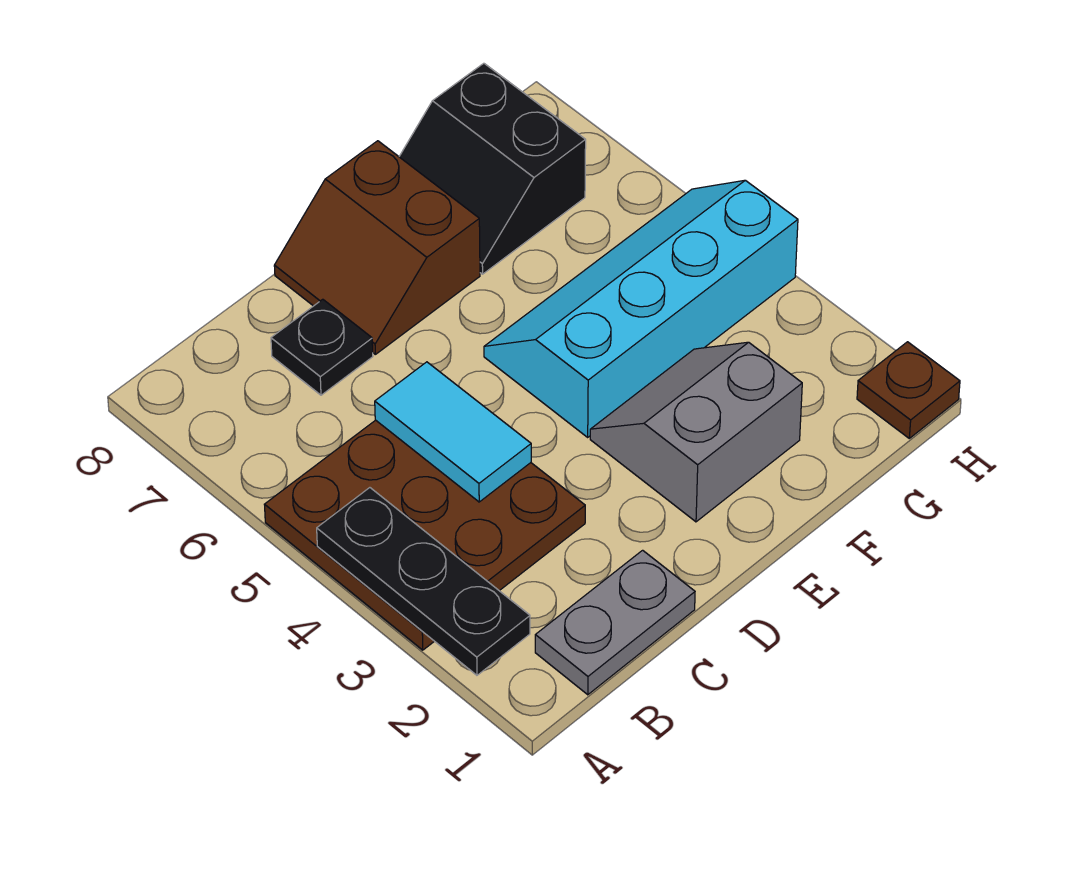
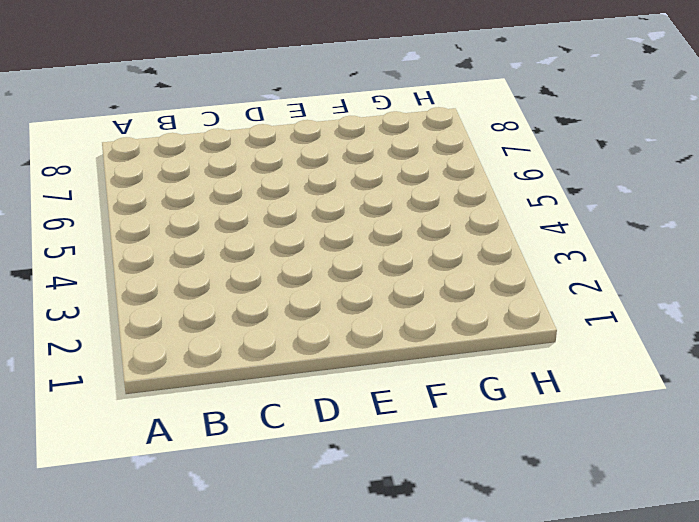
none -> brown plate A3:C5 level 1
none -> grey plate B1:C1 level 1

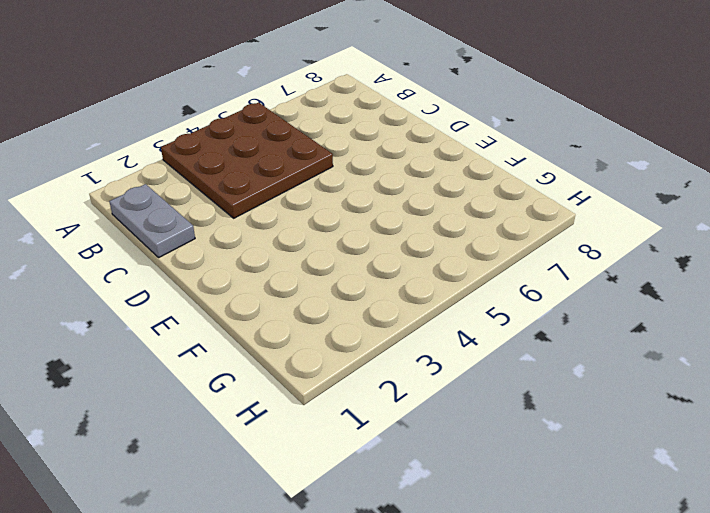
none -> black plate C7 level 1
none -> brown slope D7:E8 level 1 top E

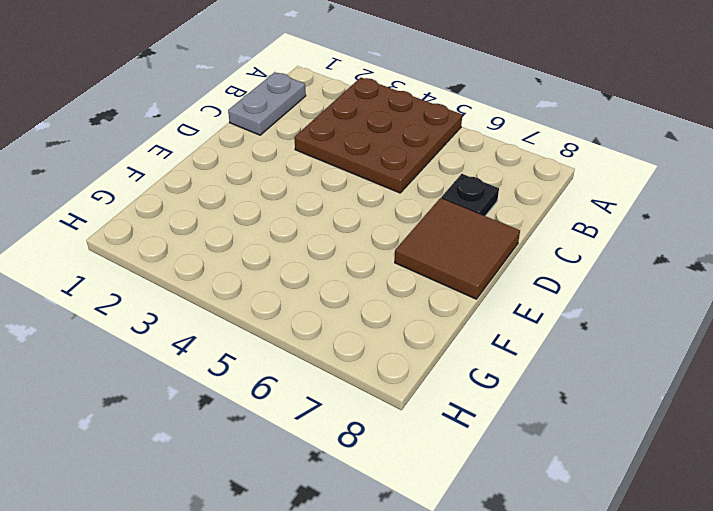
brown tile D7:E8 level 1 -> brown slope D7:E8 level 1 top E
none -> grey slope E2:F3 level 1 top 2
none -> cyan slope E4:H5 level 1 top 4

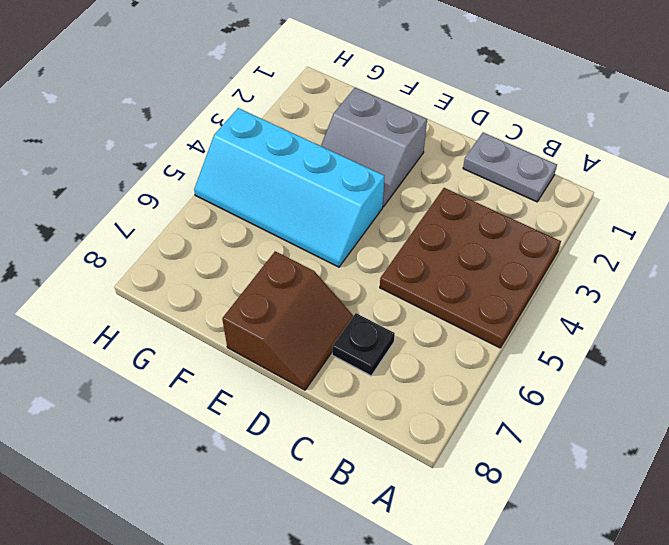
none -> black slope F7:G8 level 1 top G
none -> brown plate H1 level 1

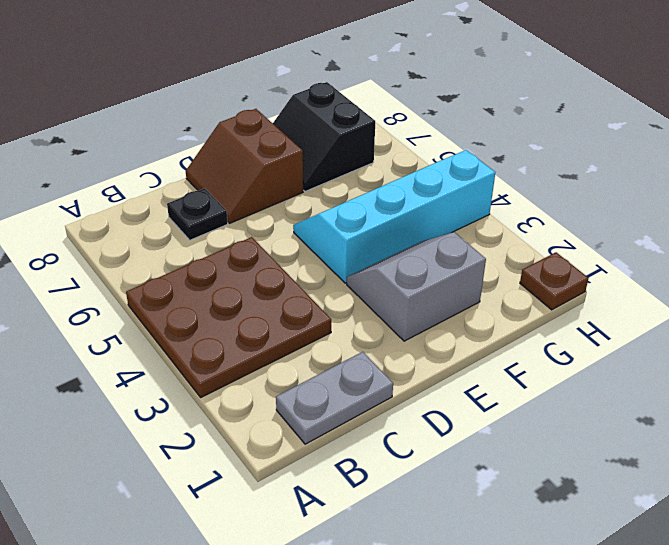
none -> black plate A2:A4 level 2
none -> cyan tile C4:C5 level 2

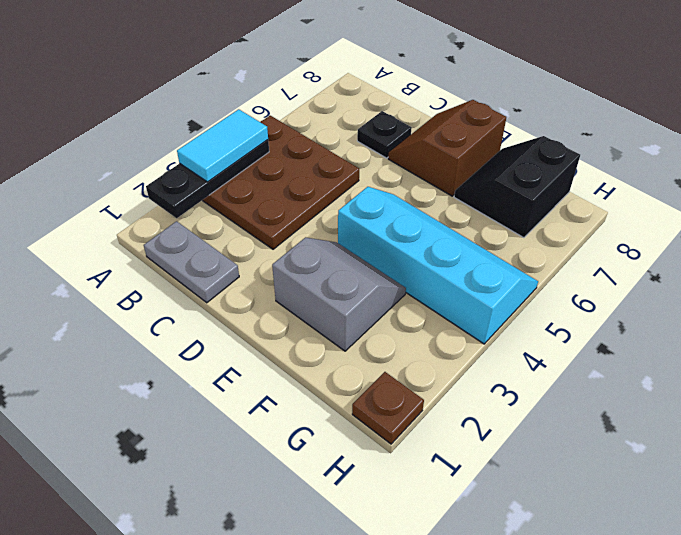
cyan tile A3:A4 level 3 -> cyan tile C4:C5 level 2

